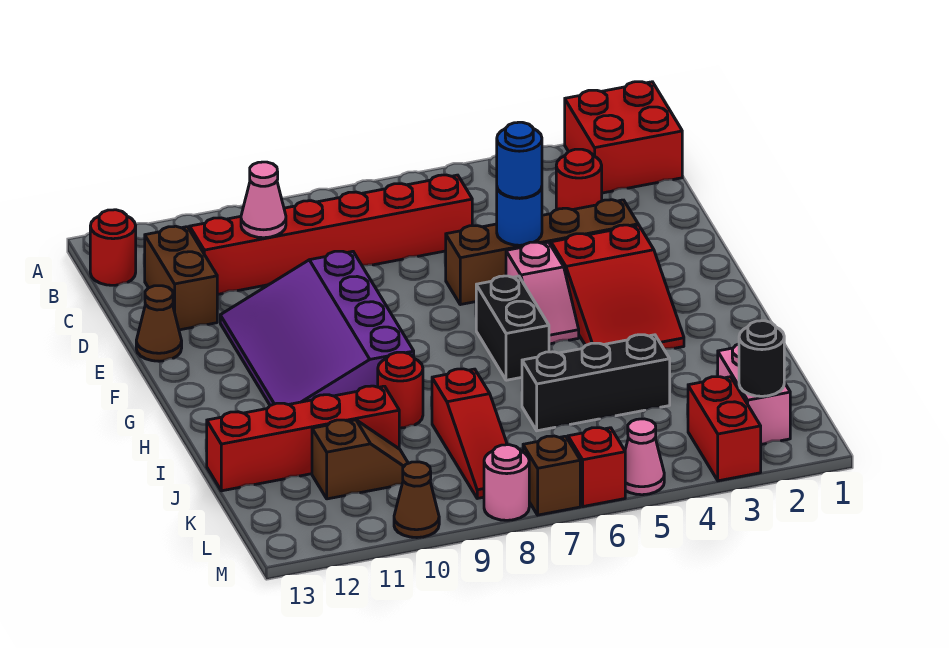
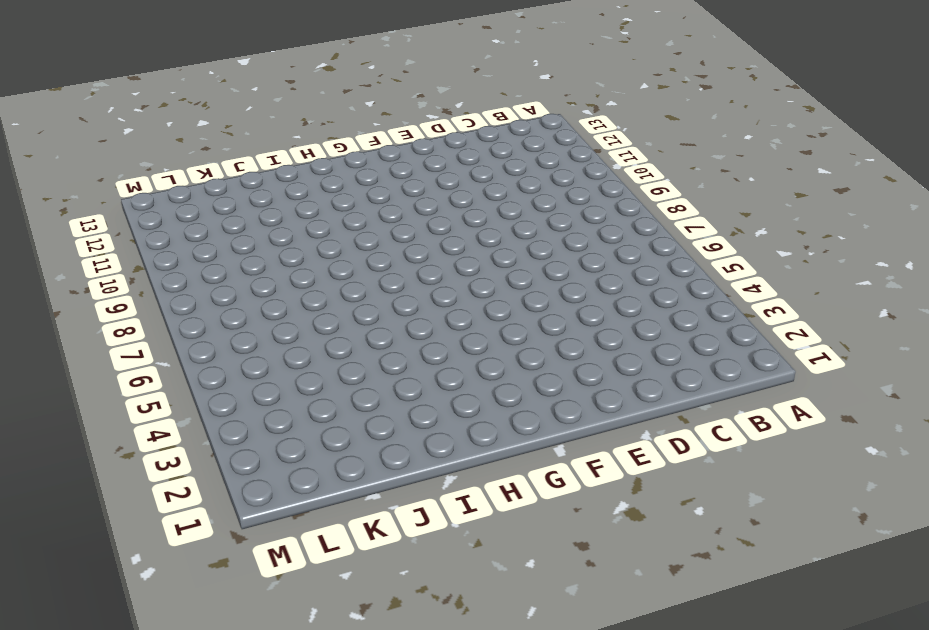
none -> red brick A1:B2 level 1
none -> red round brick B13 level 1
none -> red round brick C3 level 1

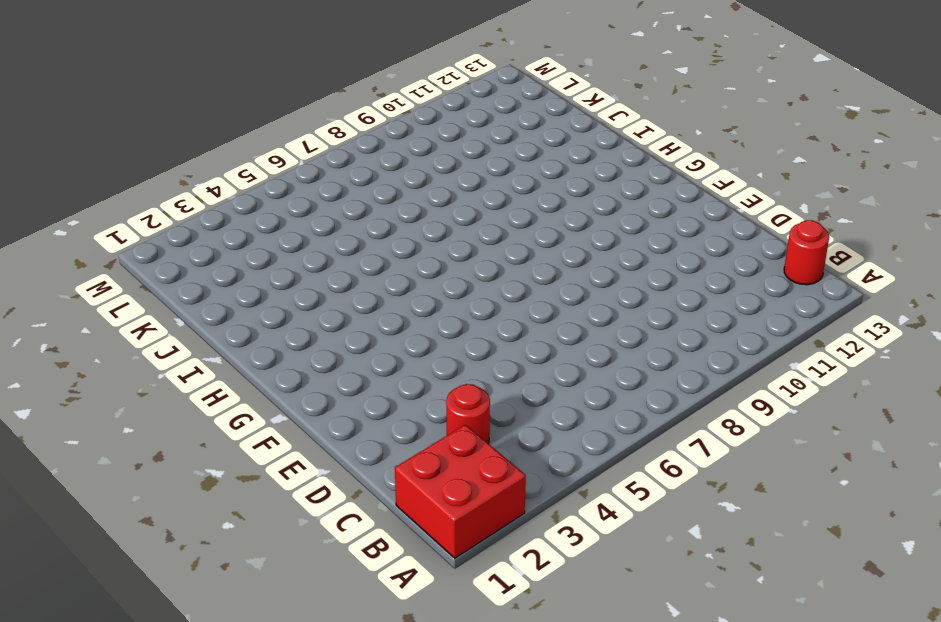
none -> red brick C6:C11 level 1
none -> brown brick C12:D12 level 1
none -> brown brick E3:E6 level 1

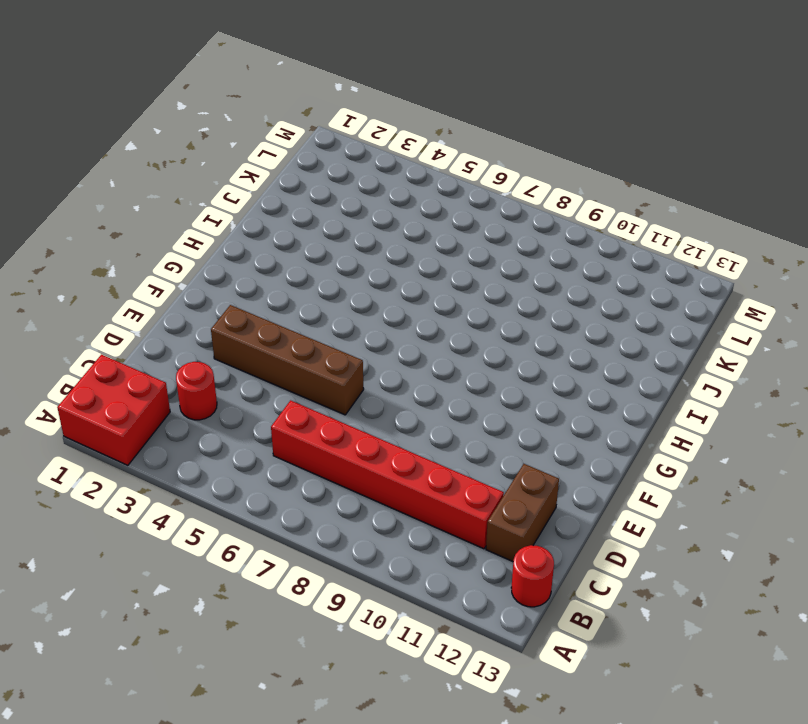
none -> purple slope E9:H11 level 1 top 9
none -> brown cone E13 level 1
none -> red slope F3:H4 level 1 top F

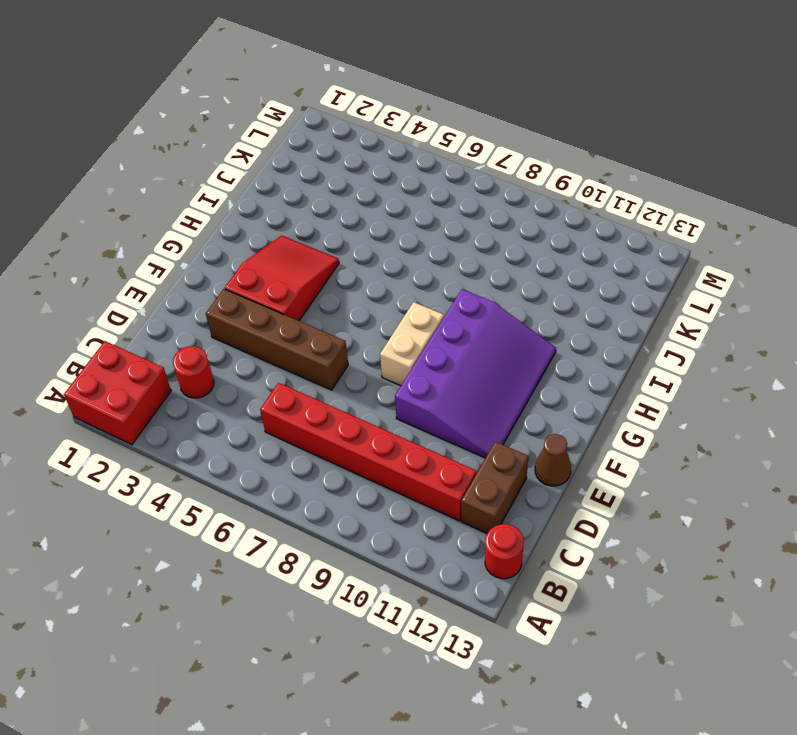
tan brick F8:G8 level 1 -> none
none -> pink slope F5:G5 level 1 top F
none -> black brick G6:H6 level 1
none -> red round brick I9 level 1

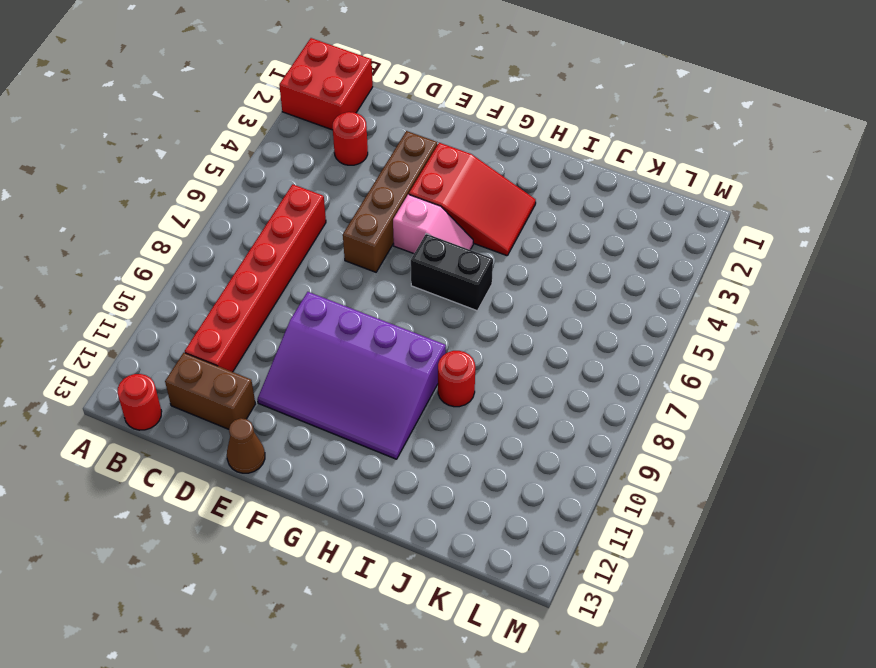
none -> black brick J4:J6 level 1
none -> red slope J8:L8 level 1 top J
none -> red brick J10:J13 level 1

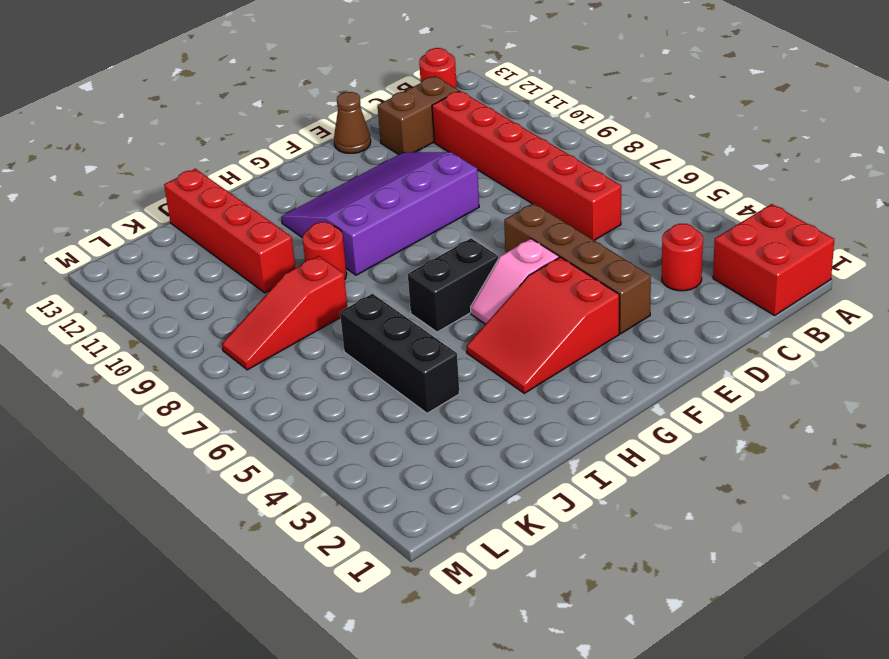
none -> pink brick K2:L2 level 1
none -> brown slope K10:K11 level 1 top 11
none -> red brick L3:M3 level 1

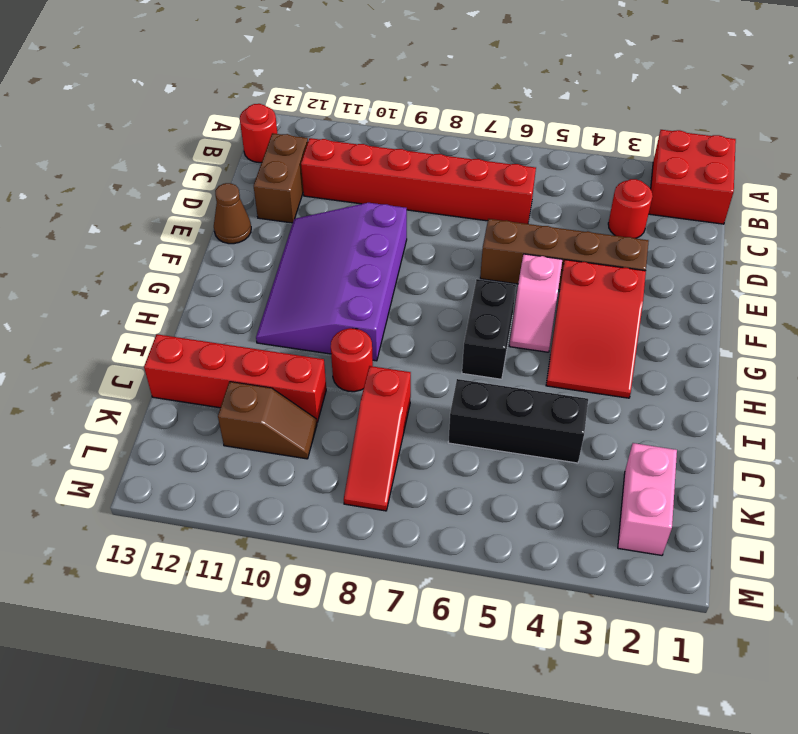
none -> red brick L3:M3 level 1
none -> pink cone M5 level 1
none -> red brick M6 level 1

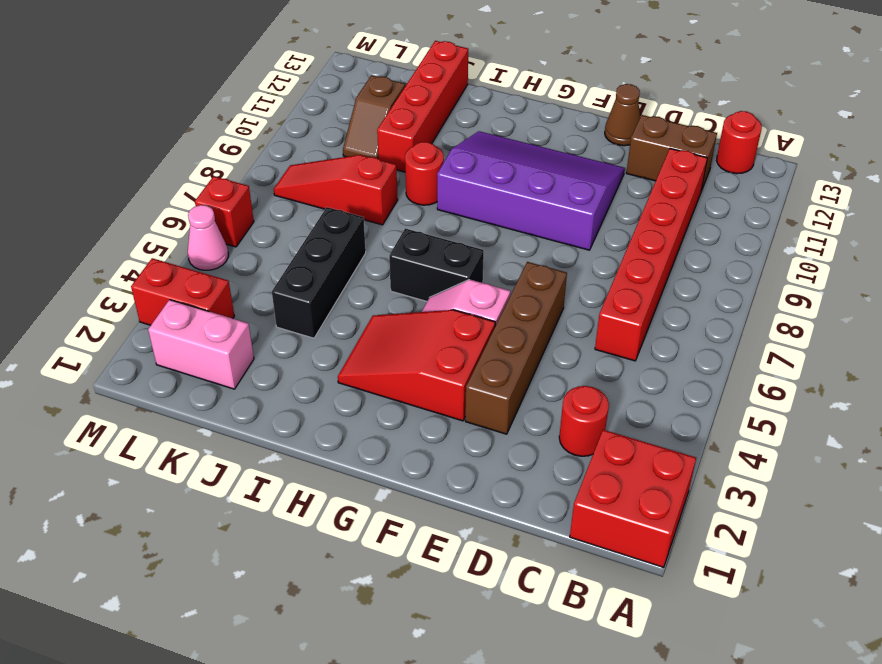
none -> brown brick M7 level 1
none -> pink round brick M8 level 1
none -> brown cone M10 level 1

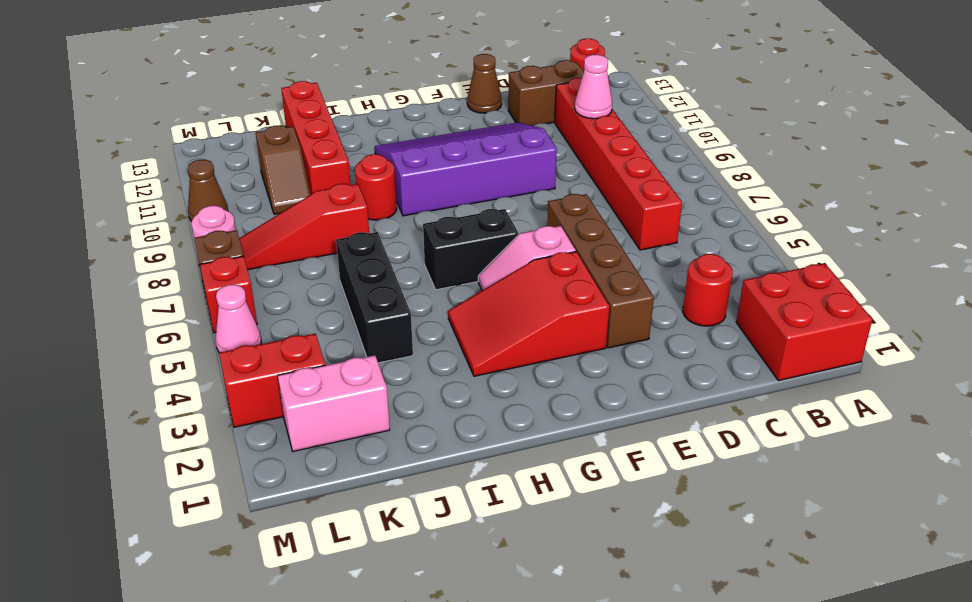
none -> blue round brick E5 level 2
none -> black round brick L2 level 2
none -> blue round brick E5 level 3

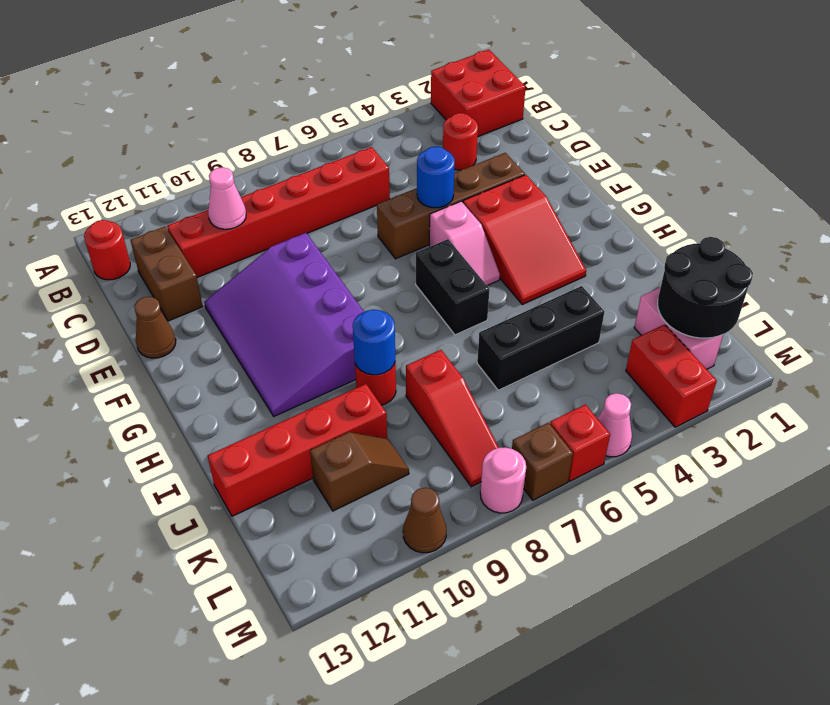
blue round brick I9 level 2 -> blue round brick E5 level 3
black round brick K1:L2 level 2 -> black round brick L2 level 2

